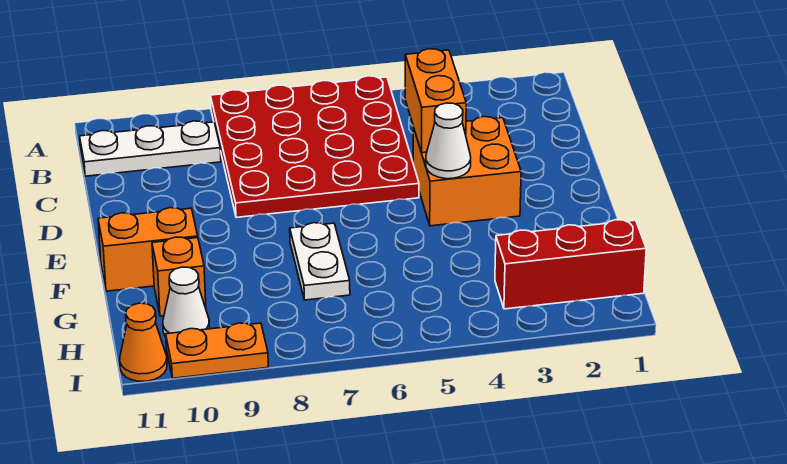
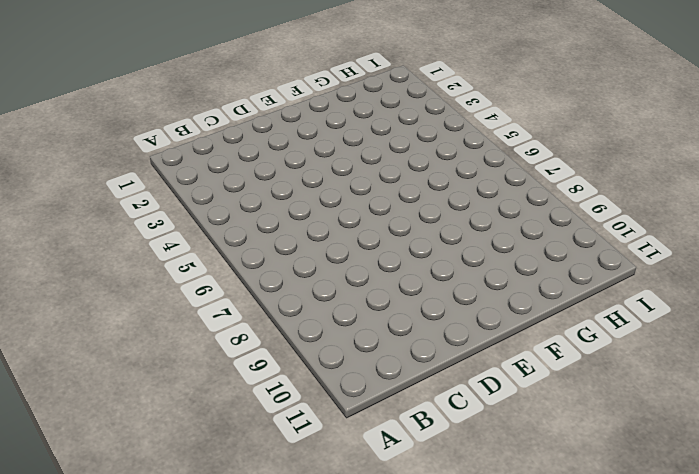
none -> red plate A5:D8 level 1
none -> white plate B9:B11 level 1
none -> orange brick D3:E4 level 1

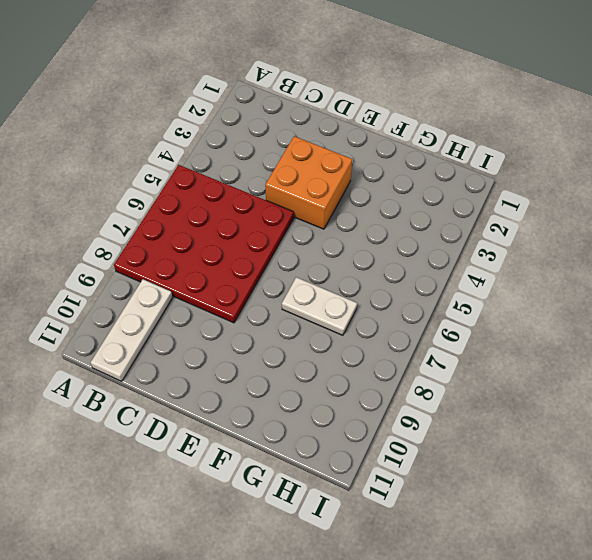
none -> orange brick F10:F11 level 1
none -> orange brick G10 level 1
none -> red brick H1:H3 level 1

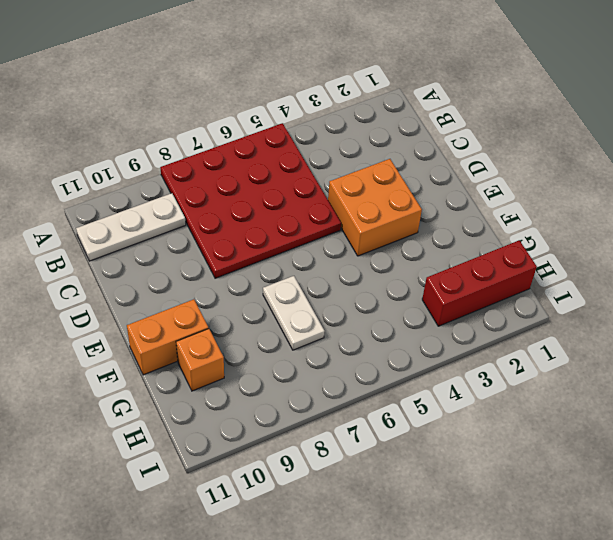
none -> white cone H10 level 1
none -> orange plate I9:I10 level 1
none -> orange cone I11 level 1

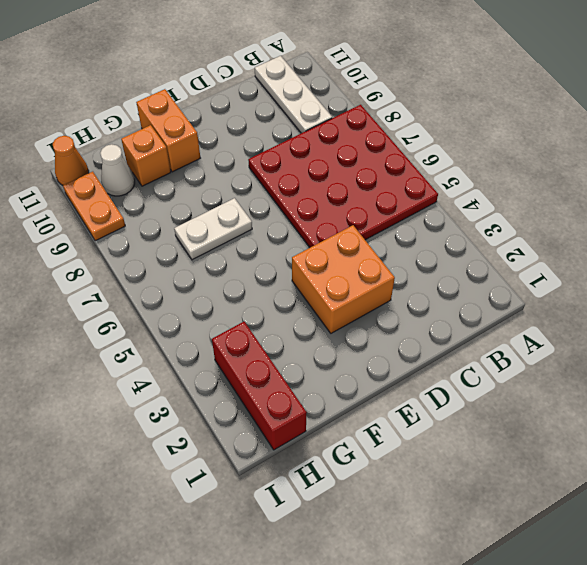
none -> orange brick C4:D4 level 2
none -> white cone E4 level 2

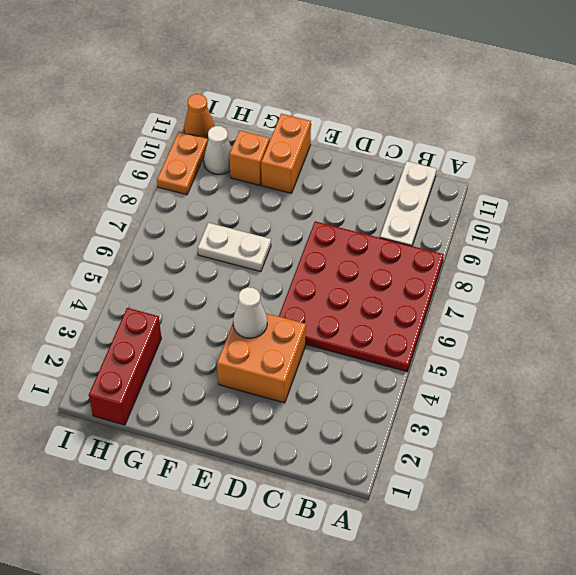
none -> orange brick C4:D4 level 2

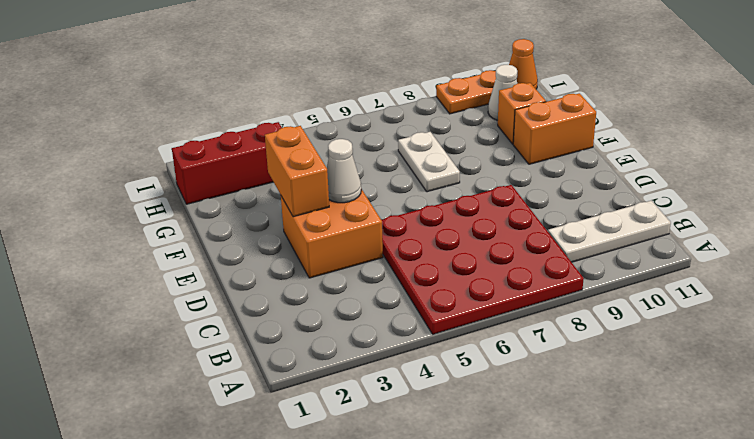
orange brick E3:F3 level 2 -> orange brick C4:D4 level 2

